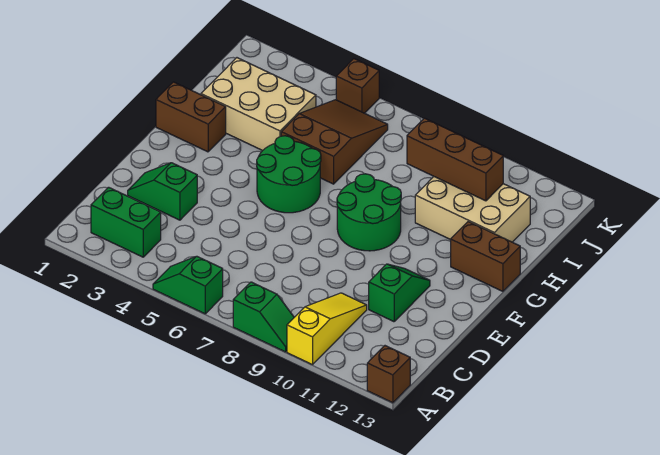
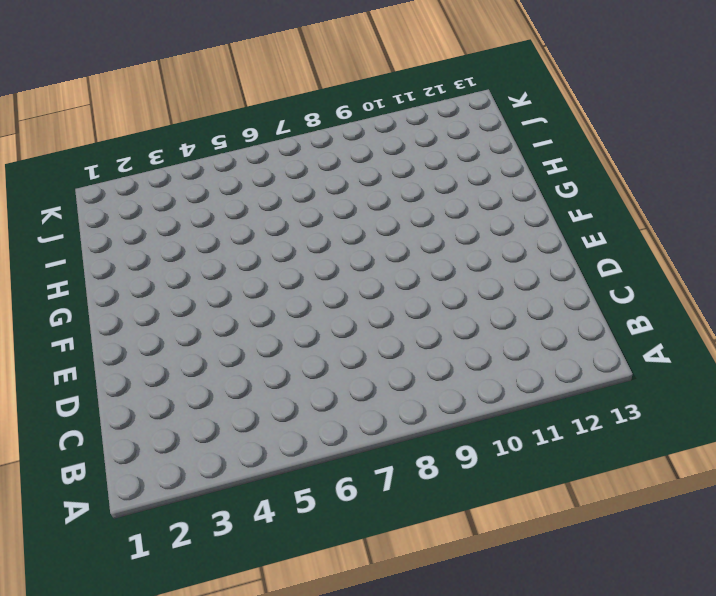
none -> green slope A5:A6 level 1 top 6
none -> green slope A8:A9 level 1 top 8
none -> yellow slope A10:C10 level 1 top A

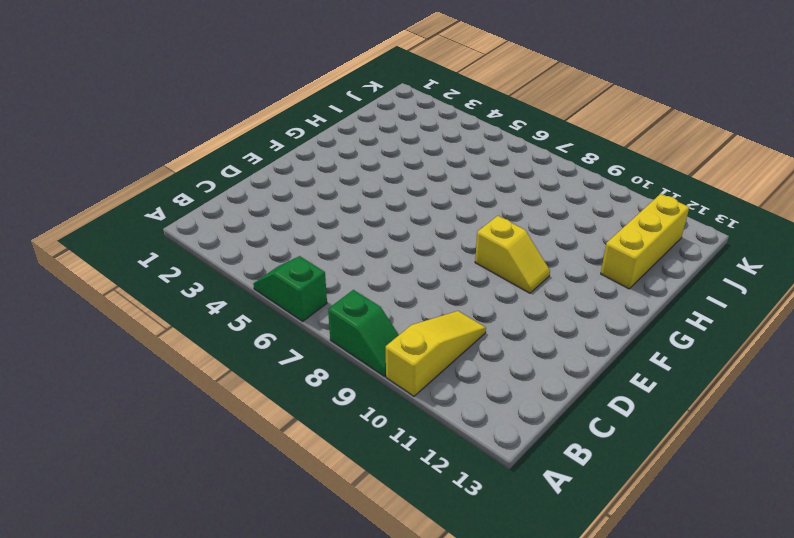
yellow slope F9:F10 level 1 top 9 -> green round brick F8:G9 level 1
yellow brick H12:J12 level 1 -> tan brick H10:I12 level 1
none -> brown brick A13 level 1
none -> green brick B2:B3 level 1
none -> green slope D2:D3 level 1 top 3

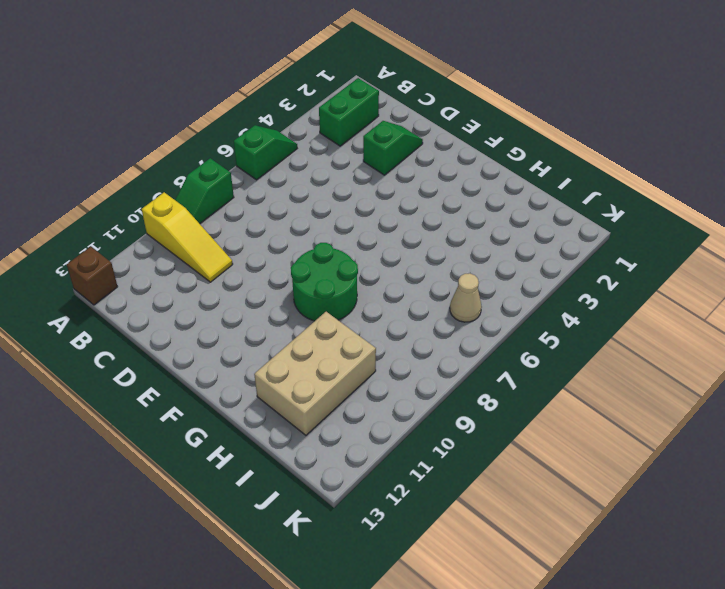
tan cone J6 level 1 -> brown slope H5:J6 level 1 top H
none -> green slope D11:E11 level 1 top D
none -> green round brick F5:G6 level 1
none -> brown brick G1:G2 level 1

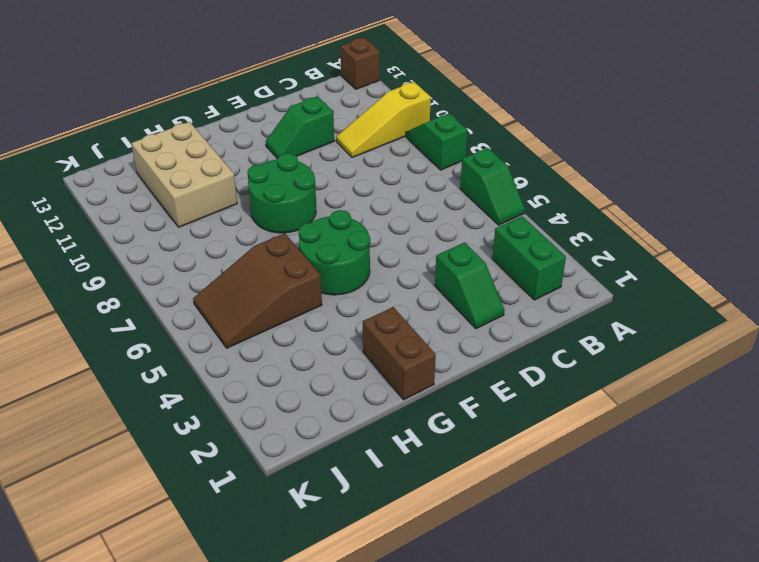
none -> brown brick G12:G13 level 1
none -> tan brick H2:I4 level 1
none -> brown brick K5 level 1

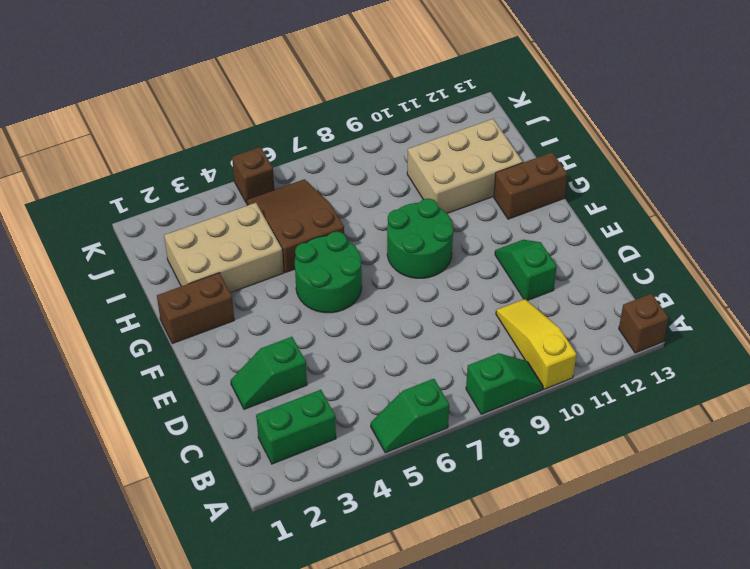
none -> brown brick I9:I11 level 2

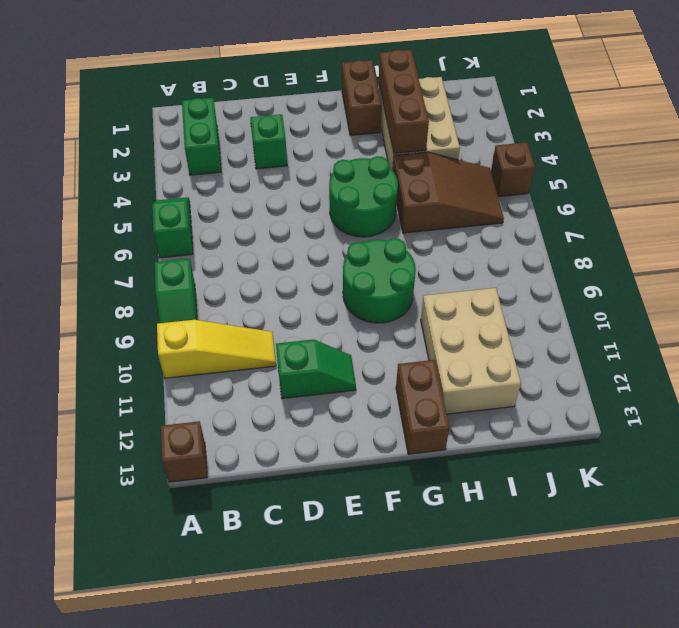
brown brick H2:H4 level 2 -> brown brick I9:I11 level 2

